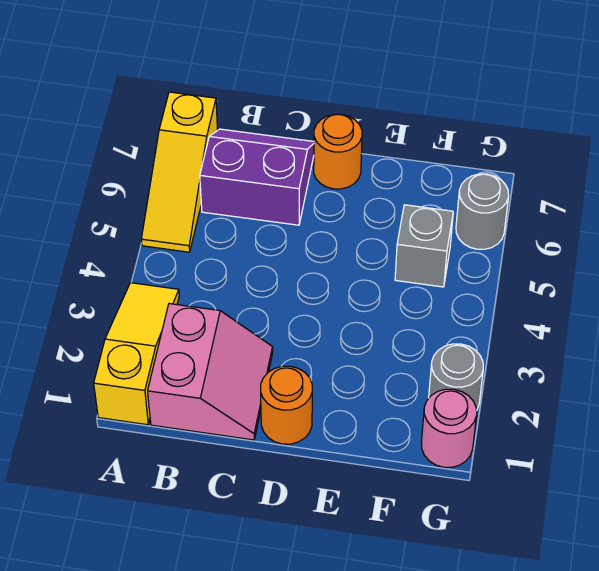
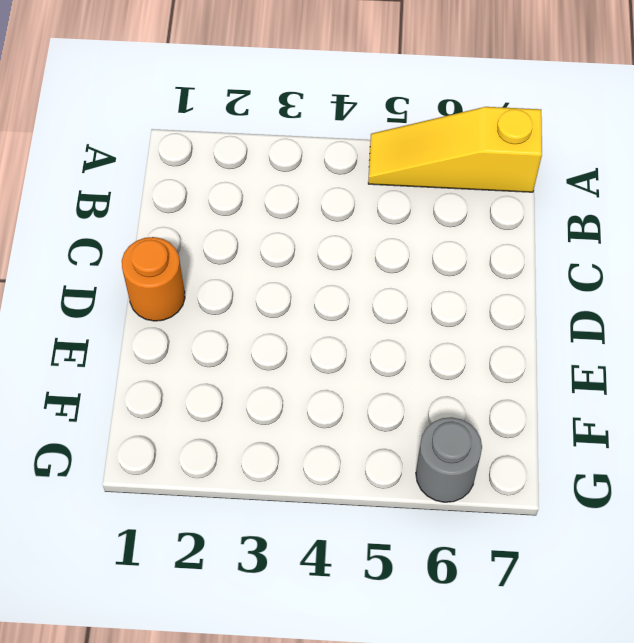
none -> yellow slope A1:A3 level 1 top 1
none -> pink slope B1:C2 level 1 top B

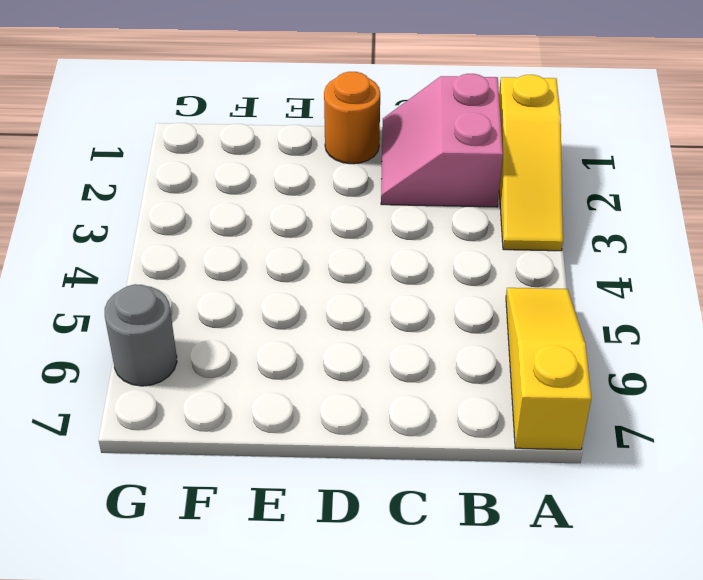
none -> purple slope B6:C7 level 1 top 6
none -> orange round brick D7 level 1

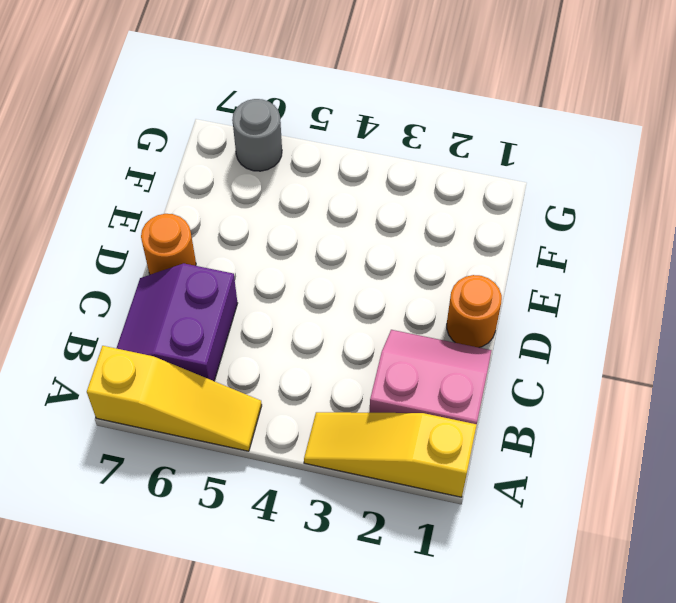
none -> grey brick F5 level 1
none -> pink round brick G1 level 1

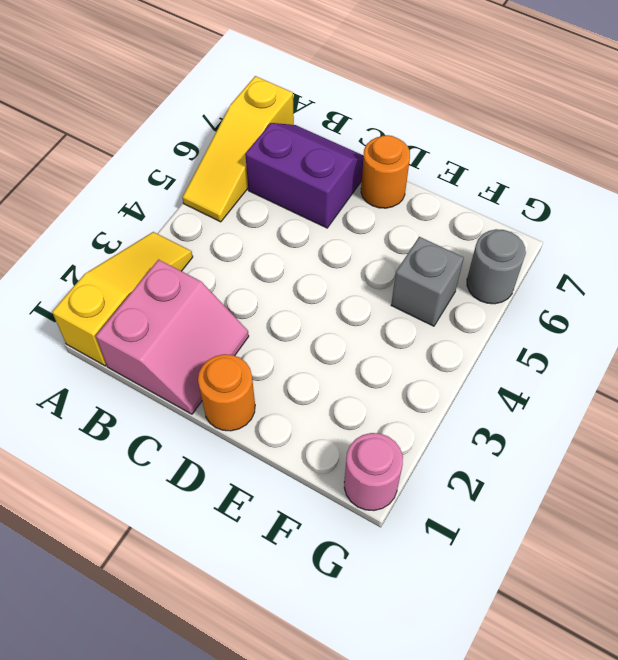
none -> grey round brick G2 level 1

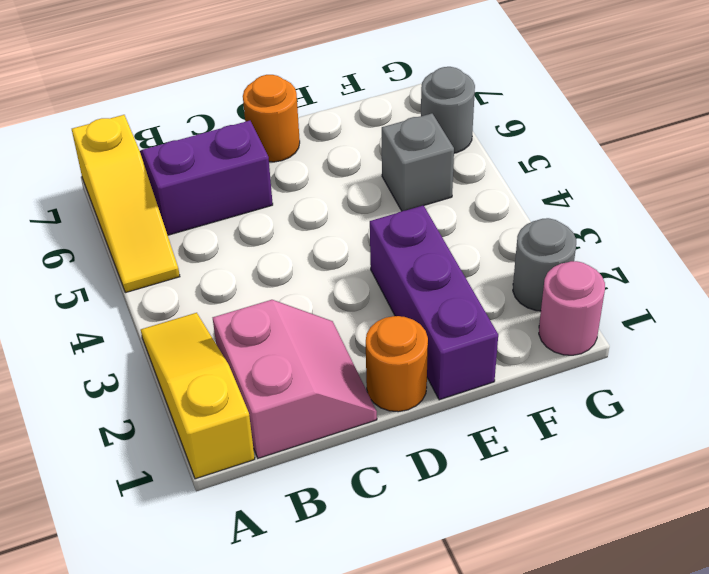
purple brick E1:E3 level 1 -> none

